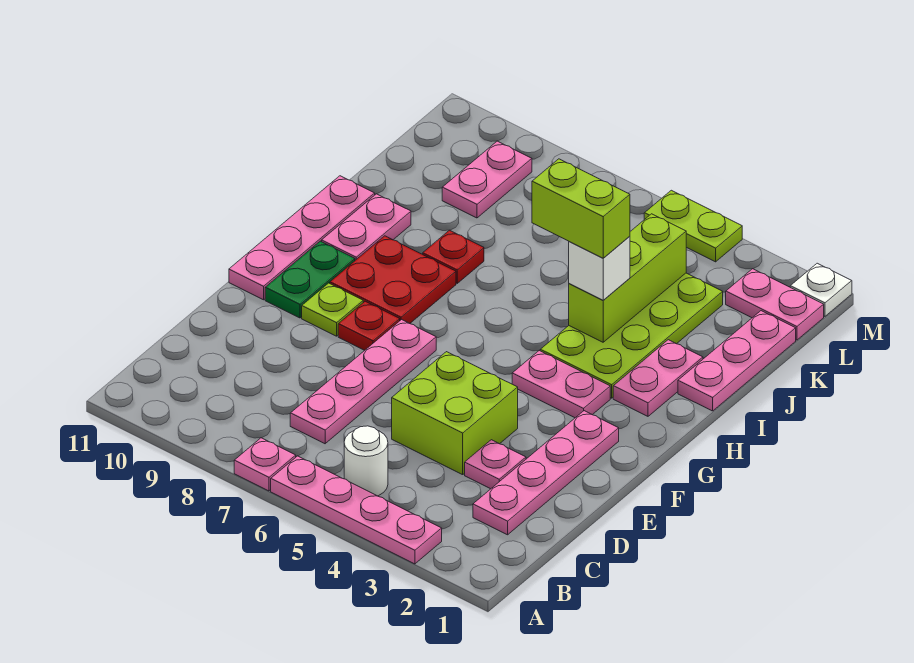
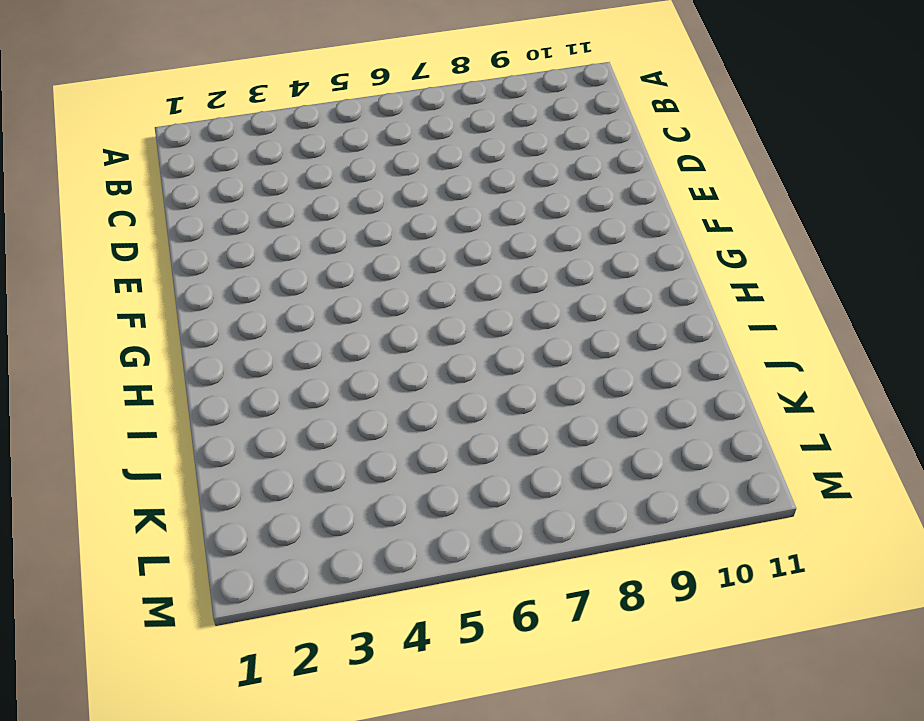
none -> pink plate A3:A6 level 1
none -> pink plate A7 level 1
none -> white round brick B5 level 1

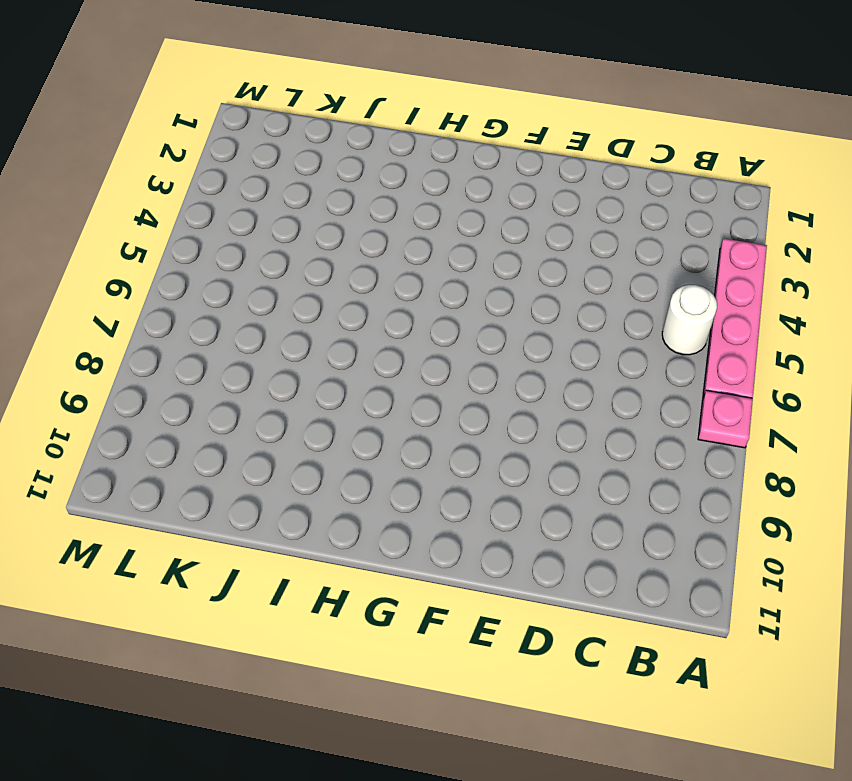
none -> pink plate C2:F2 level 1
none -> pink plate C7:F7 level 1
none -> pink plate D3 level 1

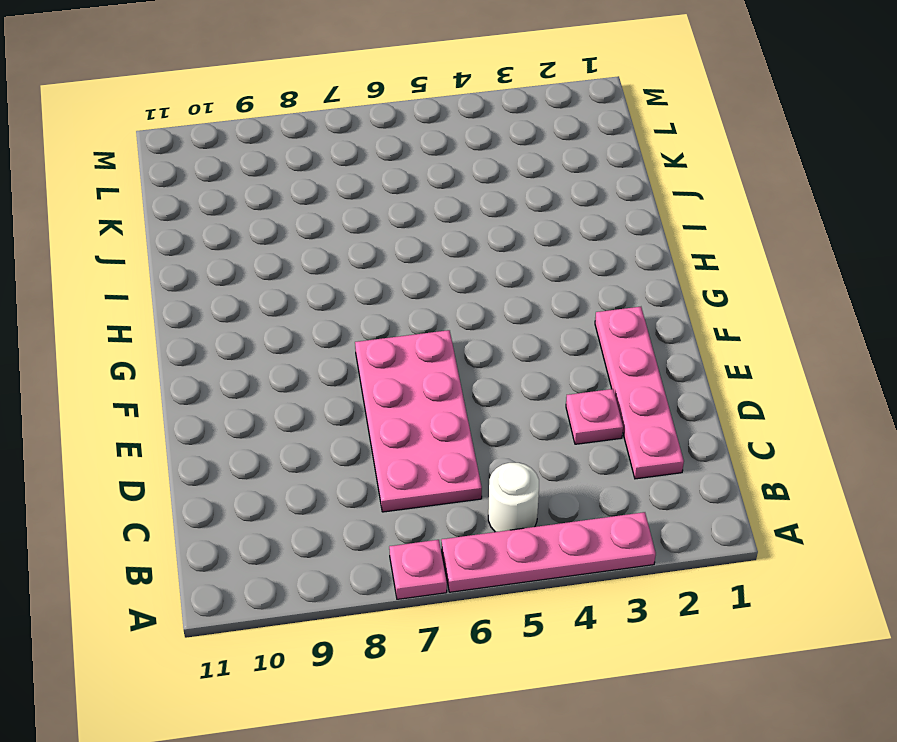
pink plate C6:F7 level 1 -> pink plate C7:F7 level 1
none -> lime brick D4:E5 level 1
none -> red plate F8 level 1
none -> lime plate F9 level 1

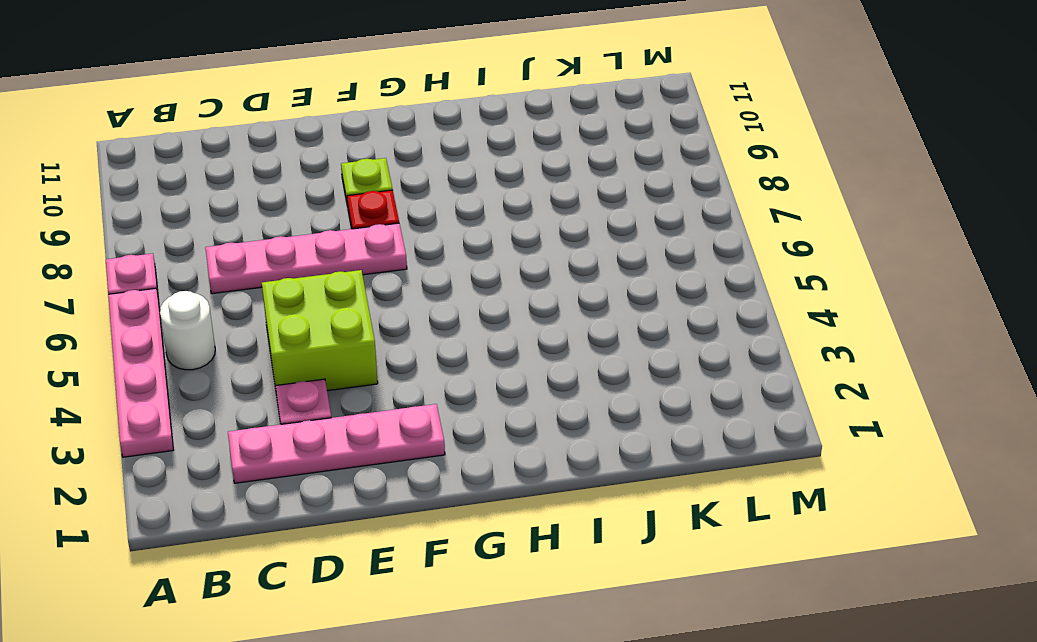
none -> green plate F10:G10 level 1
none -> pink plate F11:I11 level 1
none -> pink plate G3:G4 level 1

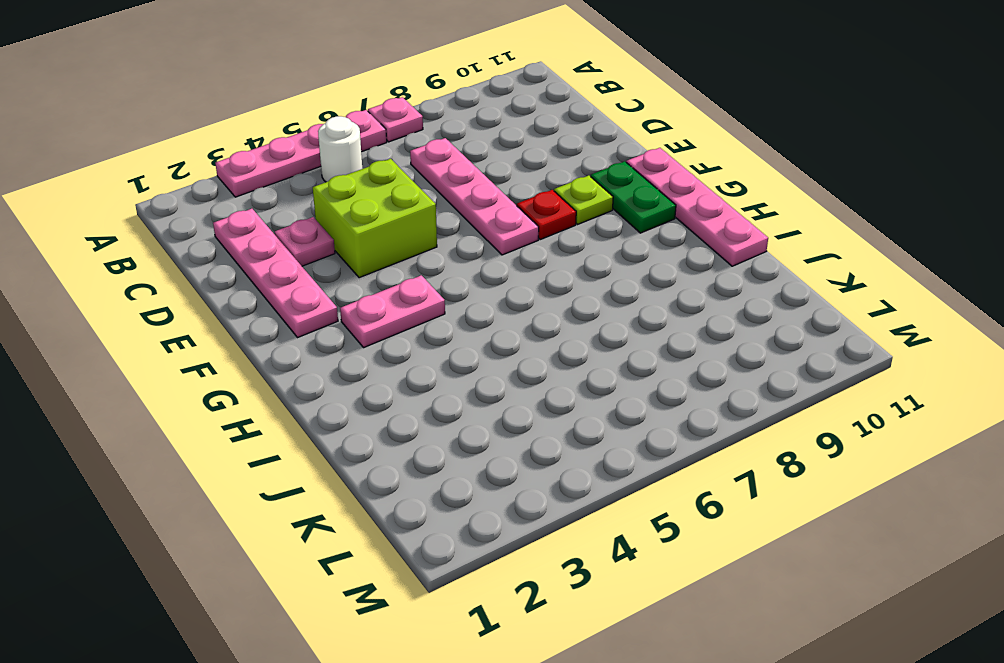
none -> red plate G8:H9 level 1
none -> pink plate H2:I2 level 1
none -> lime plate H3:K4 level 1

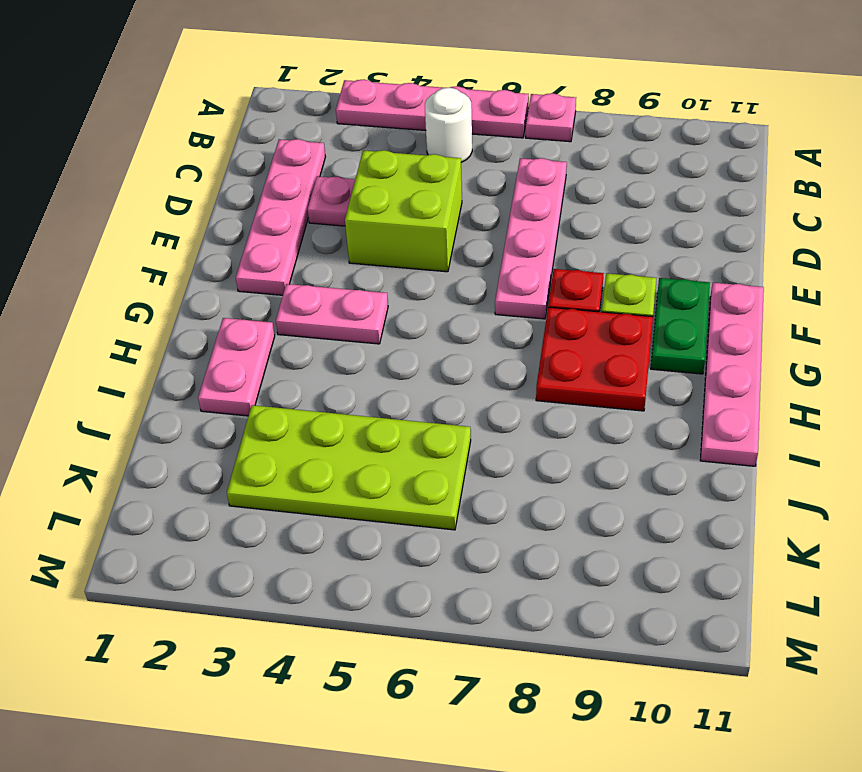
lime plate J3:K6 level 1 -> lime plate H3:K4 level 1
none -> pink plate H10:I10 level 1
none -> pink plate I1:K1 level 1
none -> red plate I8 level 1

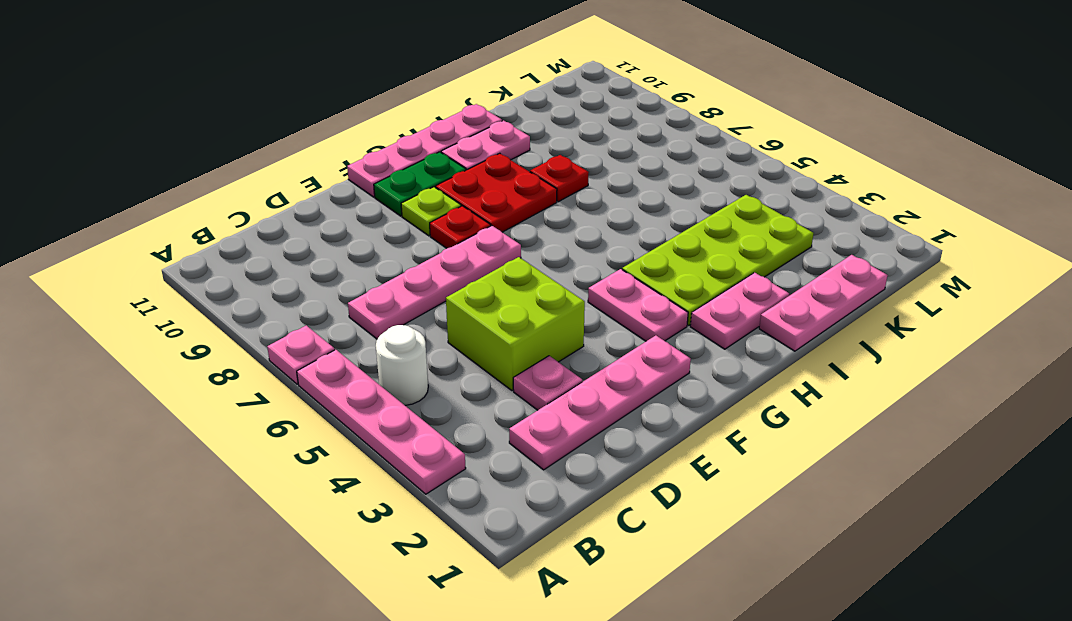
none -> pink plate K9:L9 level 1
none -> pink plate L1:L2 level 1
none -> white plate M1 level 1

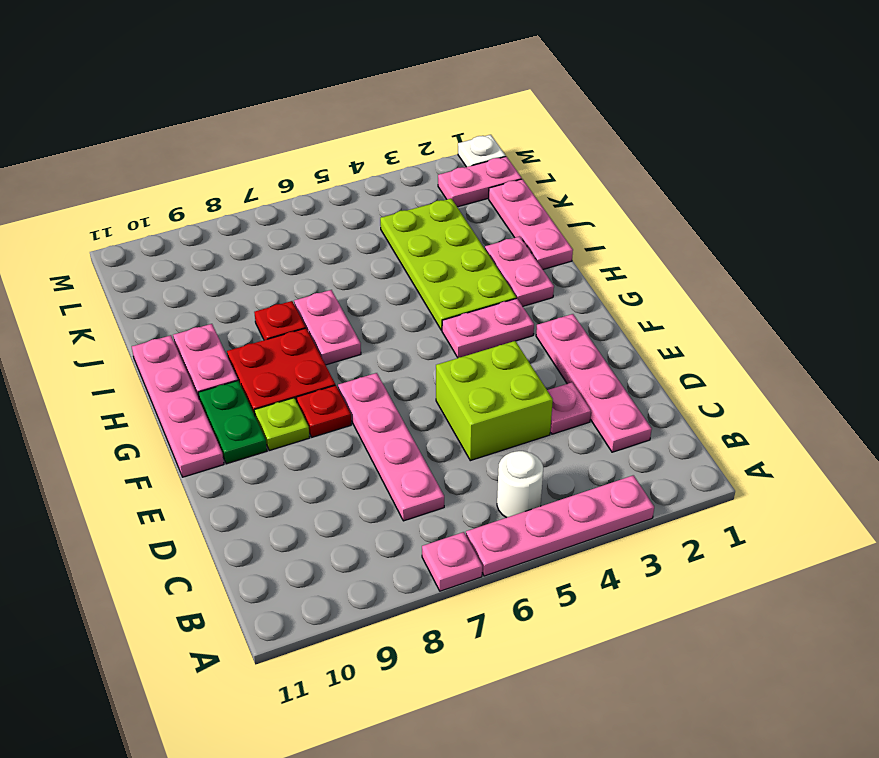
pink plate H7:I7 level 1 -> pink plate K9:L9 level 1
none -> lime plate M4:M5 level 1
none -> lime brick I4:K4 level 2
none -> white brick I4 level 3

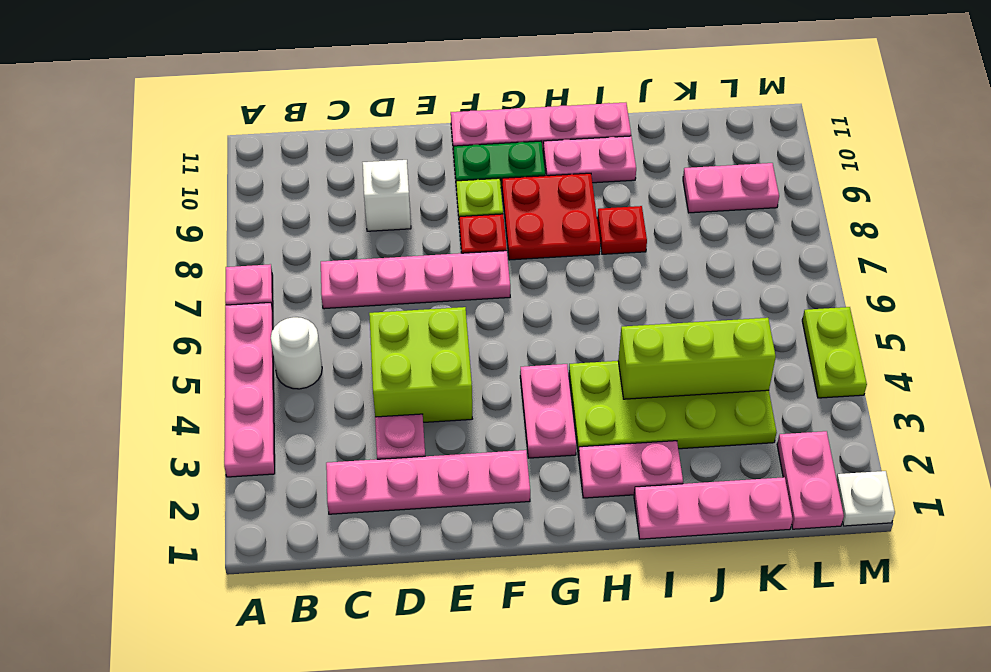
white brick D9 level 1 -> white brick I4 level 3
none -> lime brick I4:I5 level 4

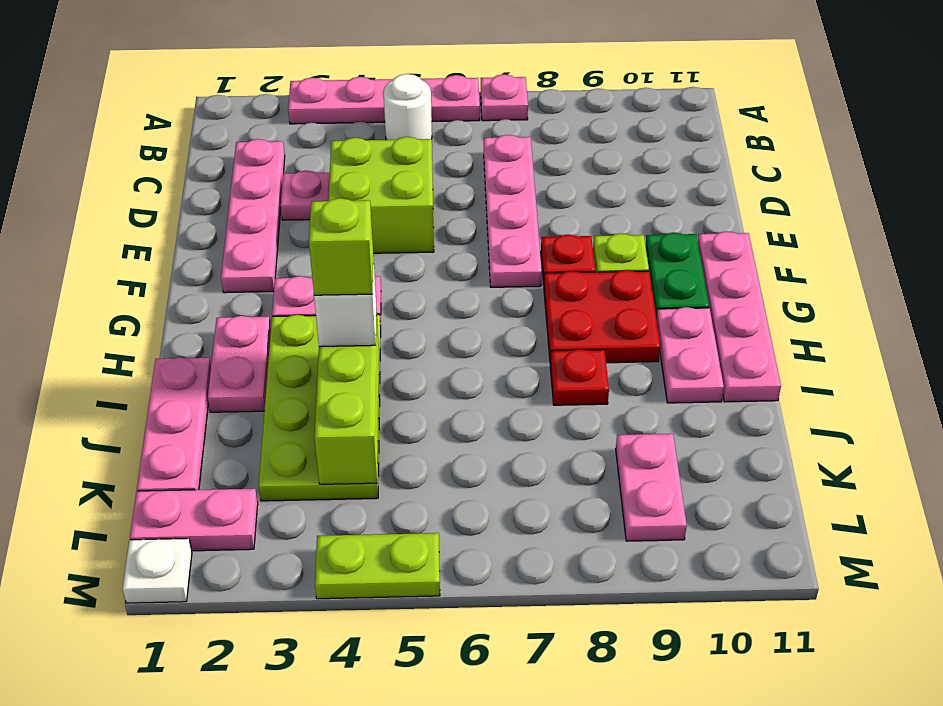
lime brick I4 level 4 -> lime brick I4:I5 level 4

